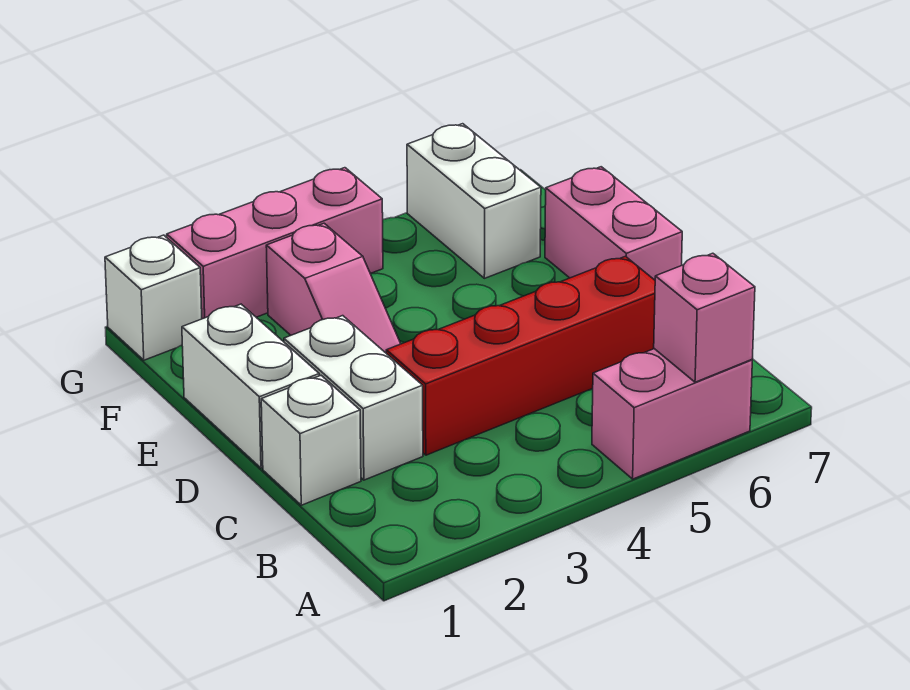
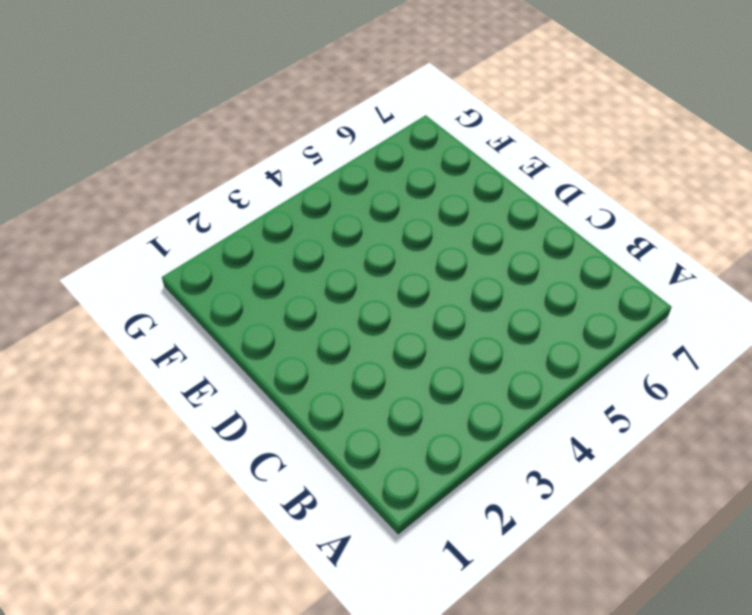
none -> pink brick A5:A6 level 1
none -> white brick C1 level 1

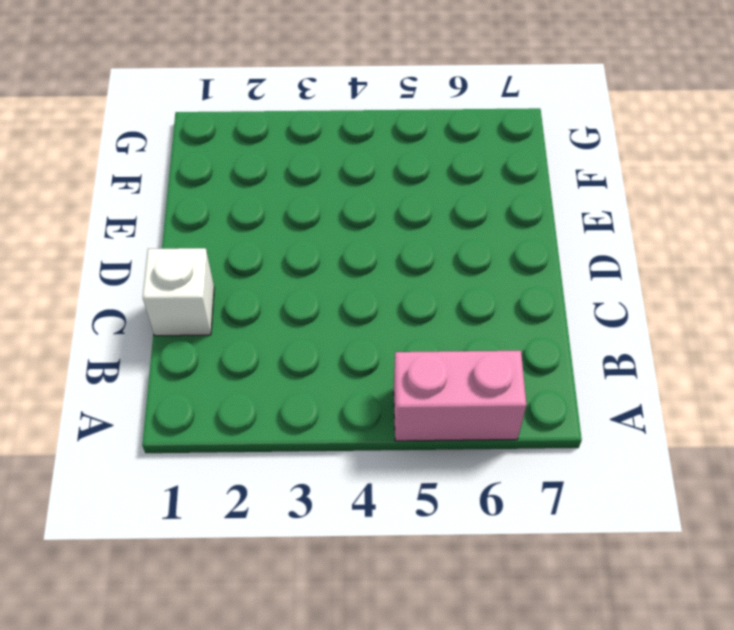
none -> white brick C2:D2 level 1
none -> red brick C3:C6 level 1

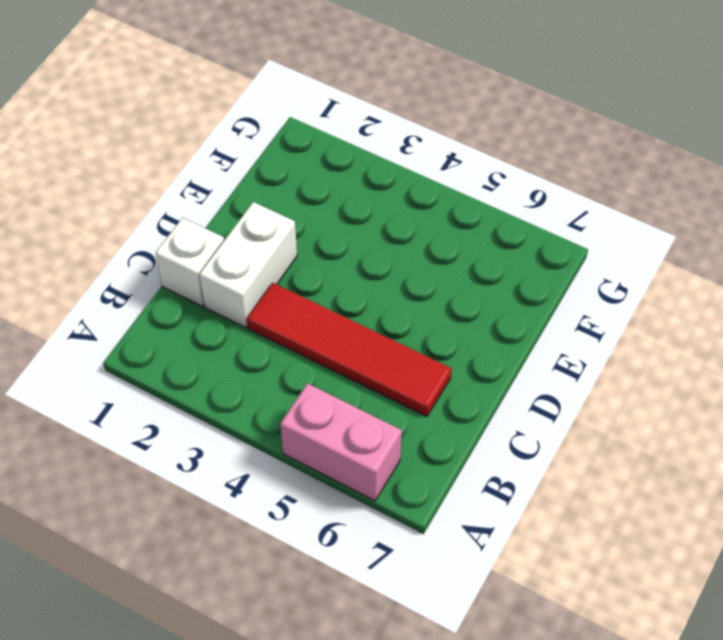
red tile C3:C6 level 1 -> red brick C3:C6 level 1
none -> white brick D1:E1 level 1
none -> pink brick D7:E7 level 1

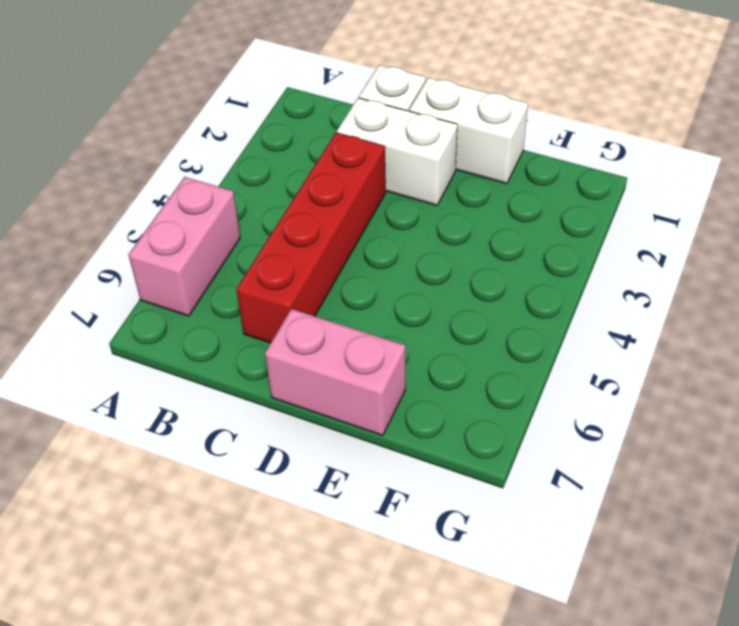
none -> pink slope E3:F3 level 1 top F
none -> white brick F6:G6 level 1

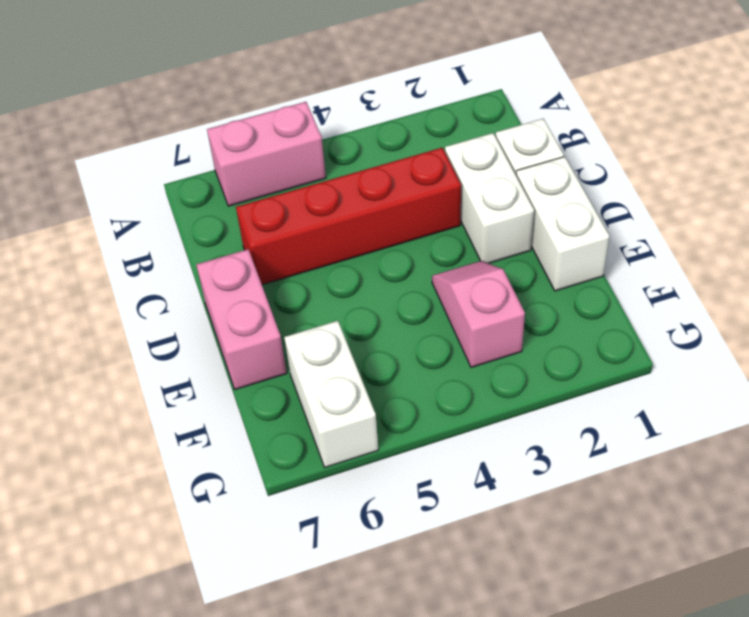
none -> white brick G1 level 1
none -> pink brick G2:G4 level 1

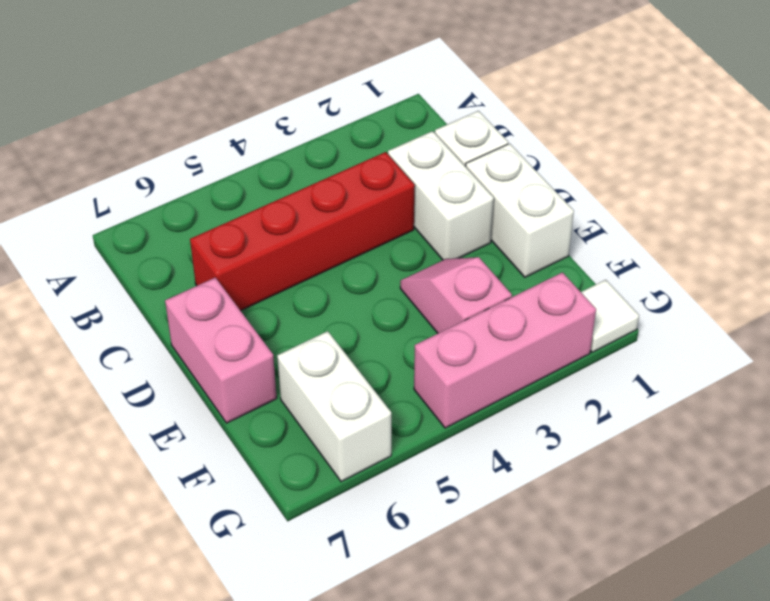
white tile G1 level 1 -> white brick G1 level 1
none -> pink brick A5:A6 level 1
none -> pink brick A6 level 2

